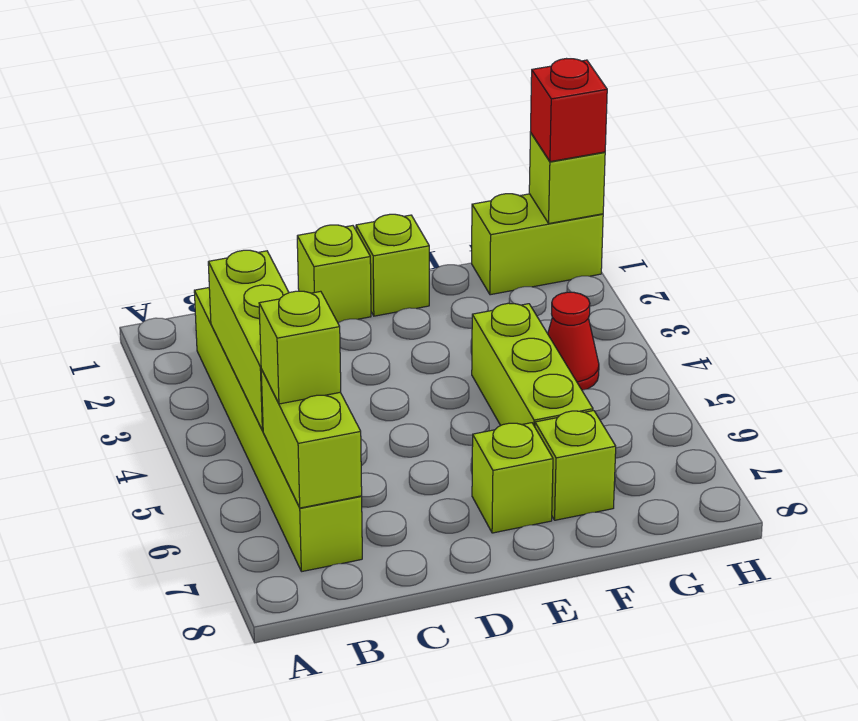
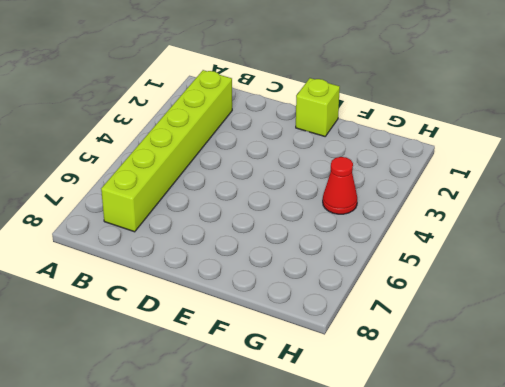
none -> lime brick D1 level 1
none -> lime brick E7 level 1
none -> lime brick F4:F6 level 1

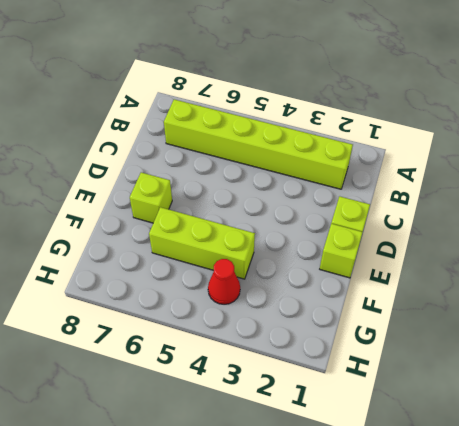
none -> lime brick F7 level 1
none -> lime brick G1:H1 level 1
none -> lime brick B3:B5 level 2

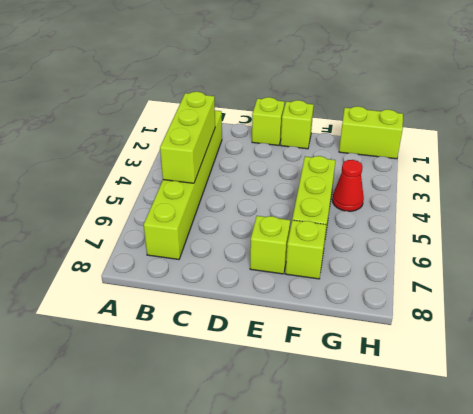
none -> lime brick B6:B7 level 2
none -> lime brick H1 level 2
none -> lime brick B6 level 3

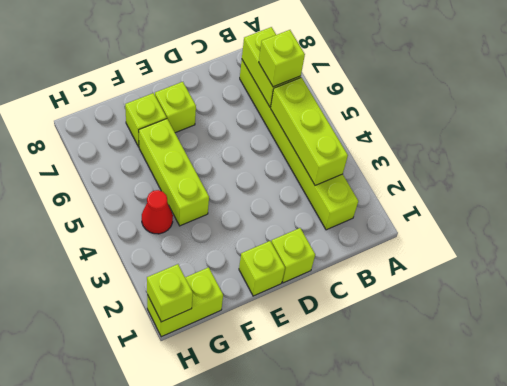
none -> red brick H1 level 3

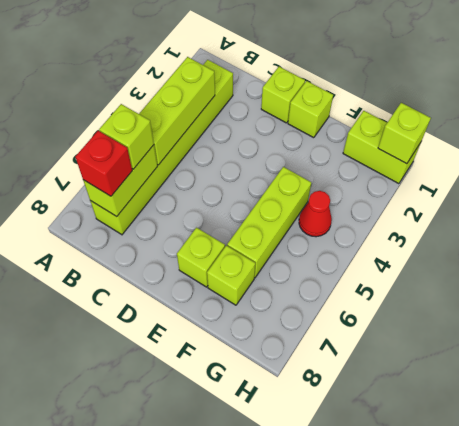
red brick B7 level 3 -> red brick H1 level 3

